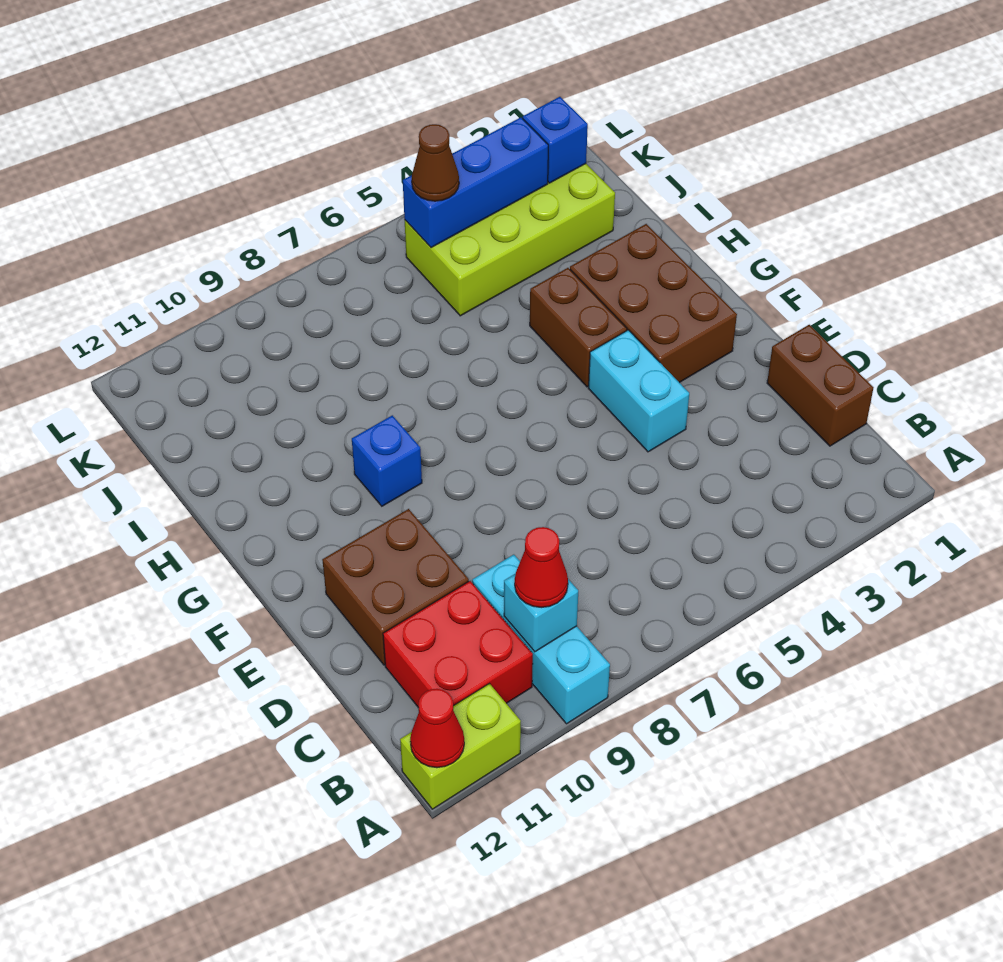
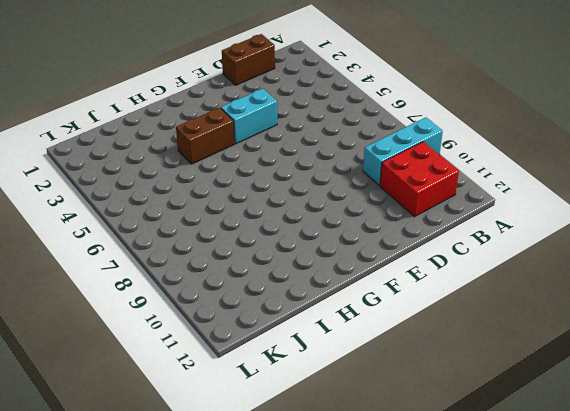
none -> lime brick A11:A12 level 1
none -> brown brick D10:E11 level 1
none -> brown brick F2:H3 level 1

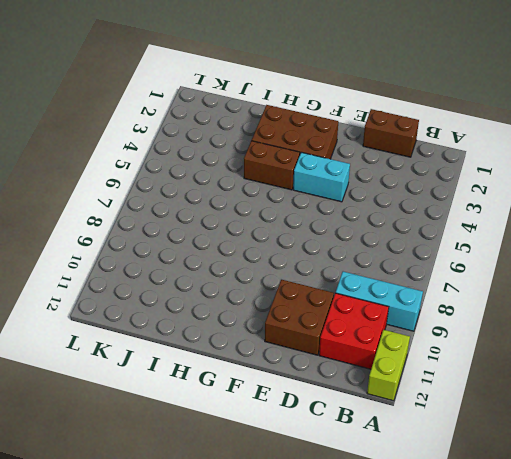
none -> blue brick G9 level 1
none -> lime brick J2:K5 level 1
none -> red cone A12 level 2

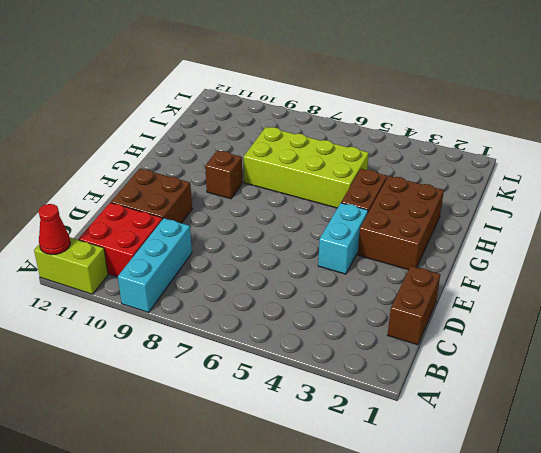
brown brick G9 level 1 -> blue brick G9 level 1
lime brick H5:I8 level 1 -> lime brick J2:K5 level 1
none -> cyan brick B9 level 2
none -> blue brick K2 level 2
none -> blue brick K3:K5 level 2

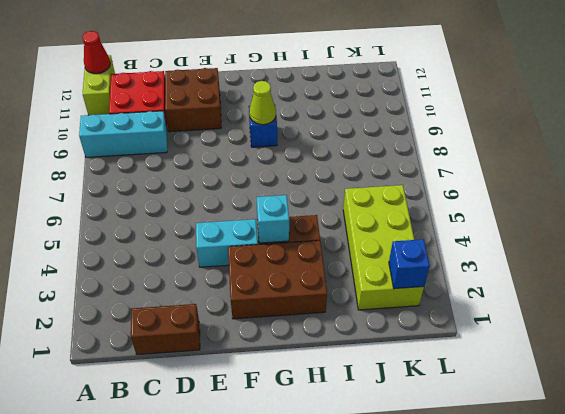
cyan brick G4 level 2 -> cyan brick B9 level 2
lime cone G9 level 2 -> none
none -> blue brick K3:K5 level 2
none -> red cone B9 level 3
none -> brown cone K5 level 3

